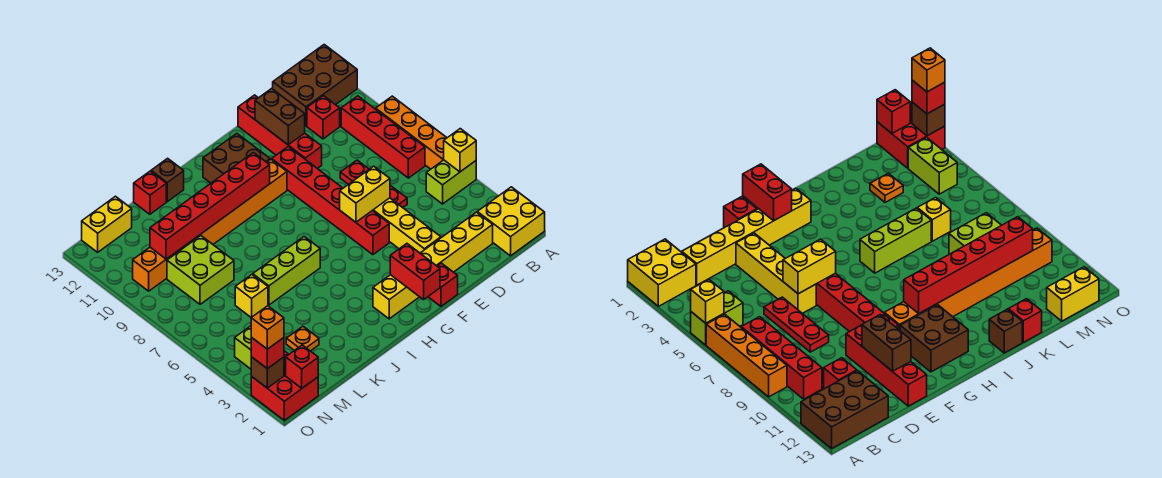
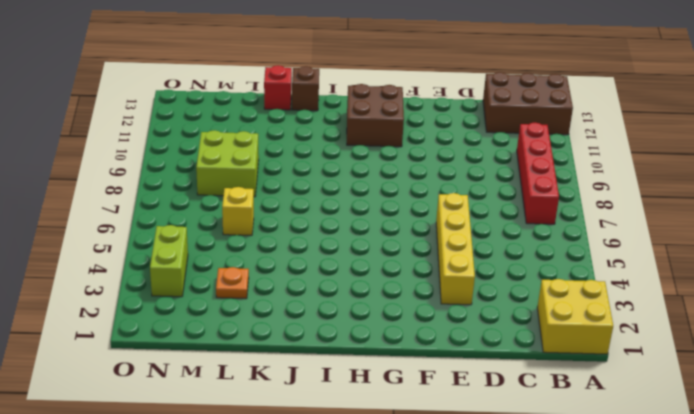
none -> lime brick A5:B5 level 1
none -> orange brick A6:A9 level 1
none -> yellow brick C2:H2 level 1
none -> red brick C11 level 1

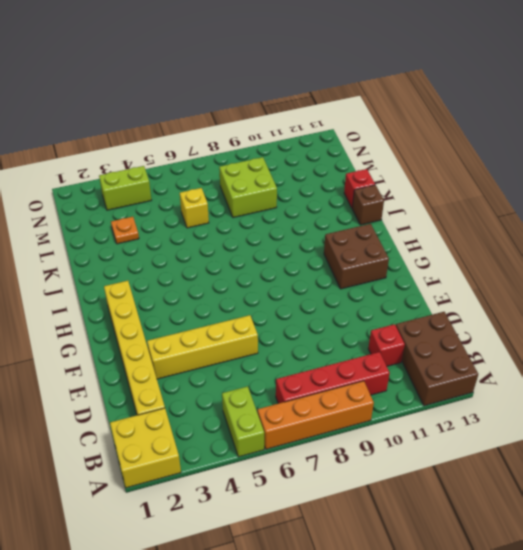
none -> red plate D6:D8 level 1
none -> red brick E10:E13 level 1
none -> red brick F1 level 1
none -> red brick F5:F10 level 1

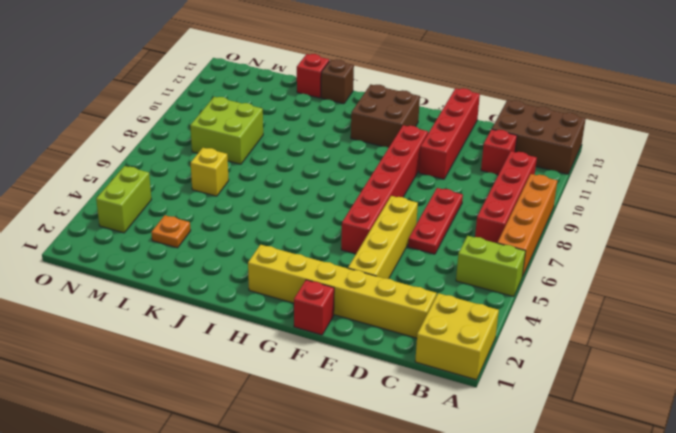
none -> orange brick G10:N10 level 1
none -> lime brick I6:K6 level 1
none -> yellow brick M13:N13 level 1
none -> red brick N1:O2 level 1

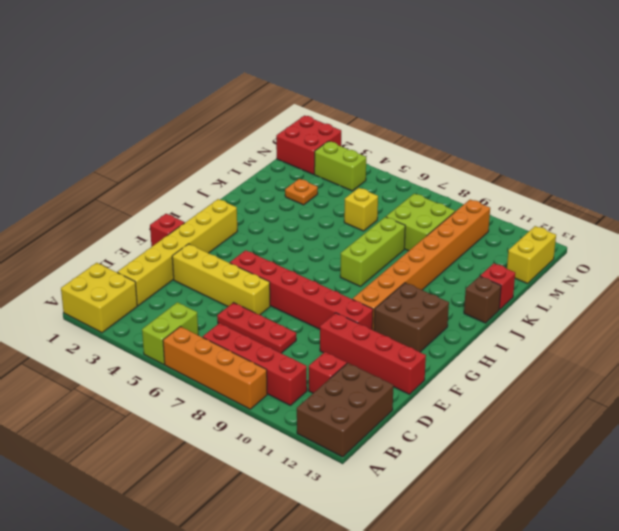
lime brick I8:K8 level 1 -> lime brick I6:K6 level 1
none -> yellow brick A5 level 2
none -> yellow brick E6:F6 level 2
none -> brown brick E11:E12 level 2
none -> red brick G1:G2 level 2

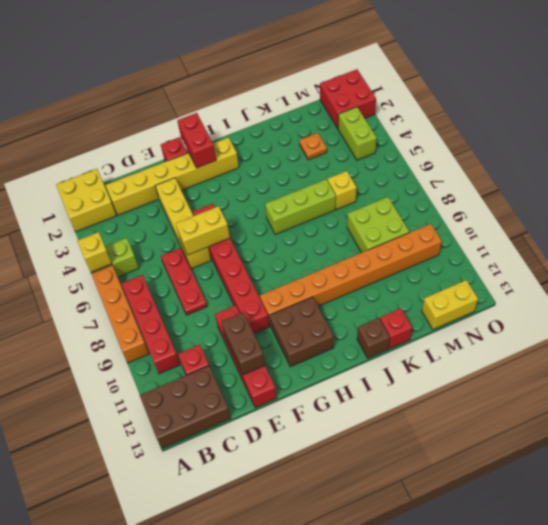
none -> red brick H10:M10 level 2
none -> red brick N1 level 2
none -> brown brick O2 level 2
none -> red brick O2 level 3

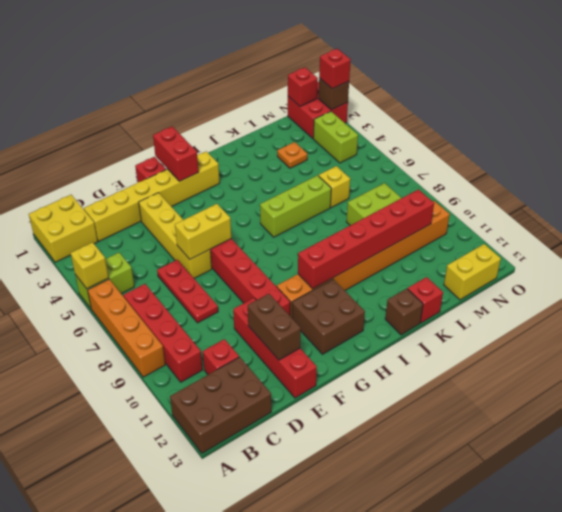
none -> orange brick O2 level 4

